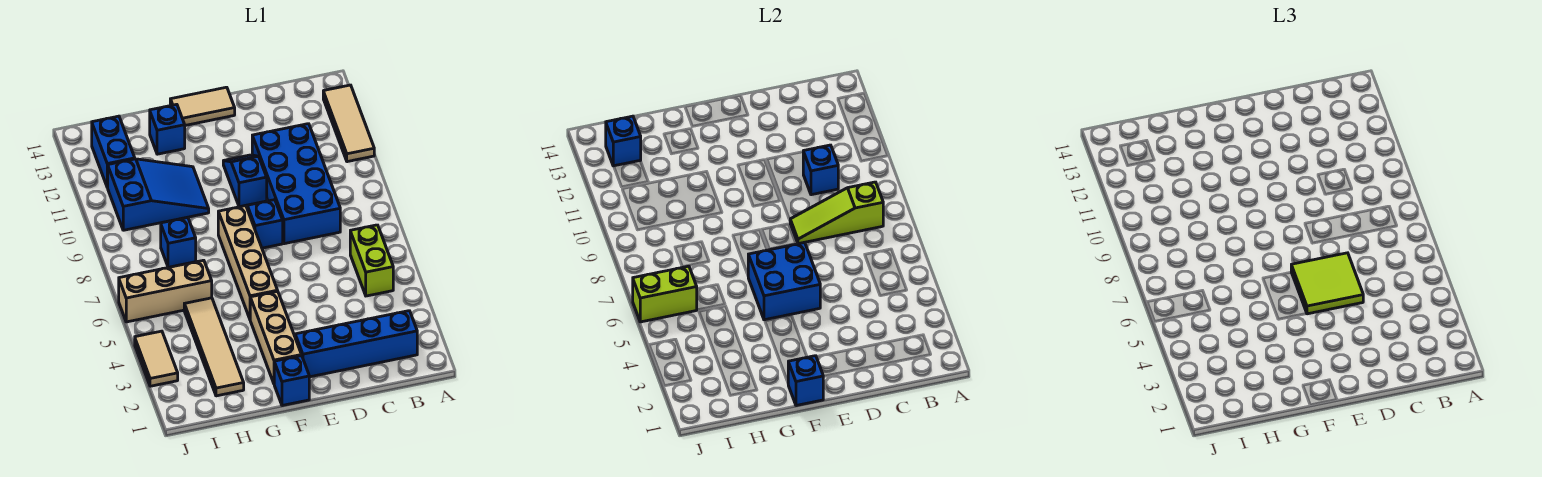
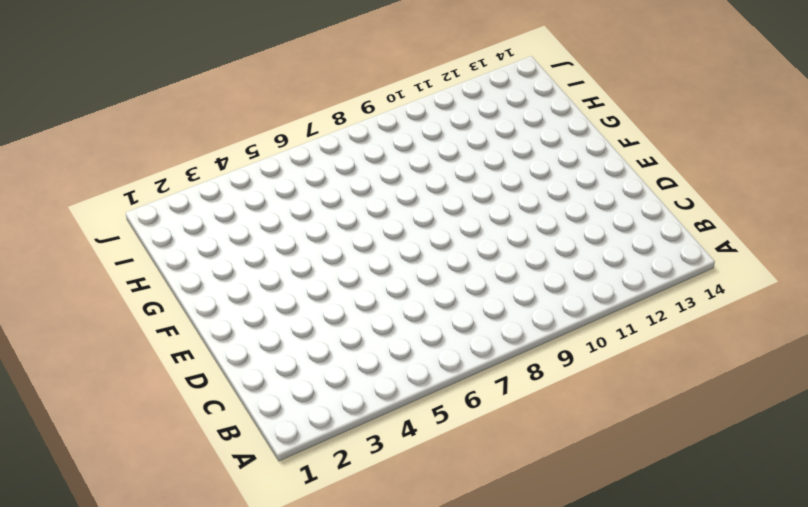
none -> tan tile A11:A13 level 1
none -> blue brick B2:E2 level 1
none -> lime brick B5:B6 level 1

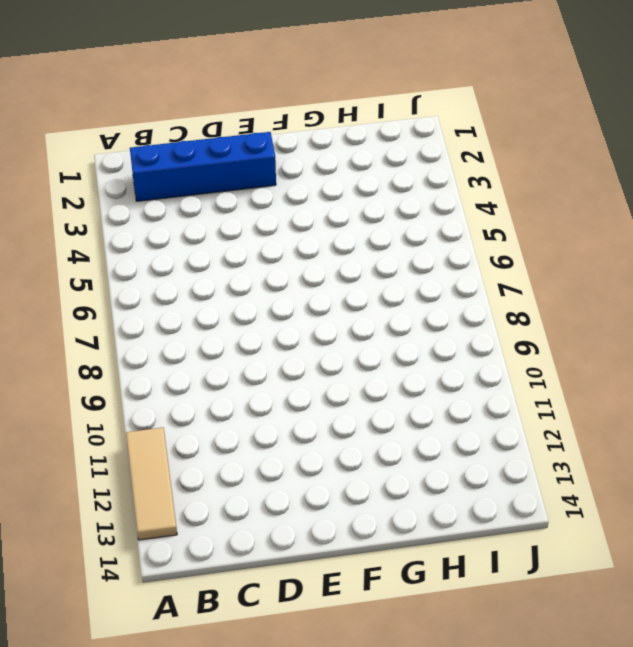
none -> lime brick B5:B6 level 1
none -> blue brick C8:D11 level 1
none -> blue brick E8 level 1

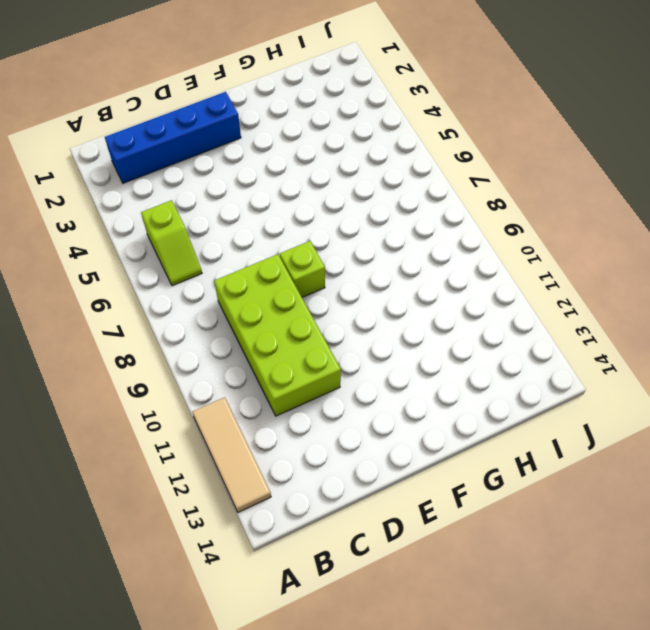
lime slope B5:B6 level 1 top 5 -> lime brick B5:B6 level 1
lime brick C8:D11 level 1 -> blue brick C8:D11 level 1
lime brick E8 level 1 -> blue brick E8 level 1
none -> blue slope E10:E11 level 1 top 10
none -> tan tile E14:F14 level 1
none -> blue brick F1 level 1

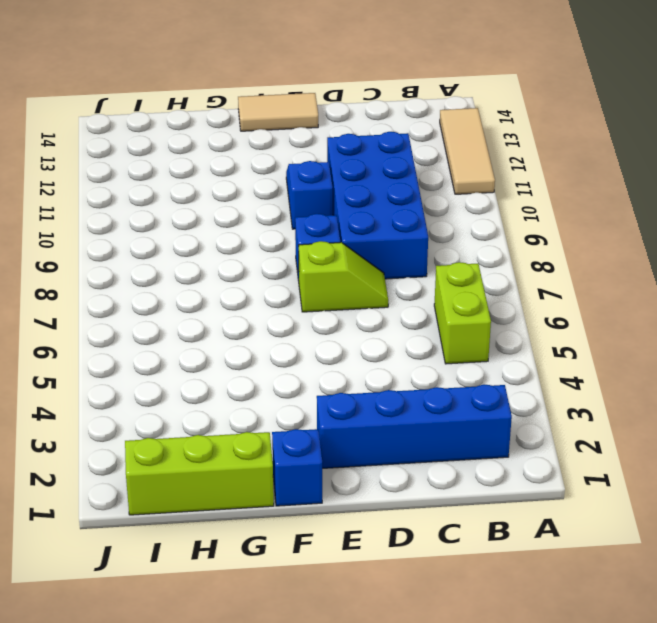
lime slope D7:E7 level 1 top E -> none
lime brick G1:I1 level 1 -> none
none -> tan brick F2:F4 level 1
none -> tan brick F5:F8 level 1
none -> blue slope G10:I11 level 1 top I

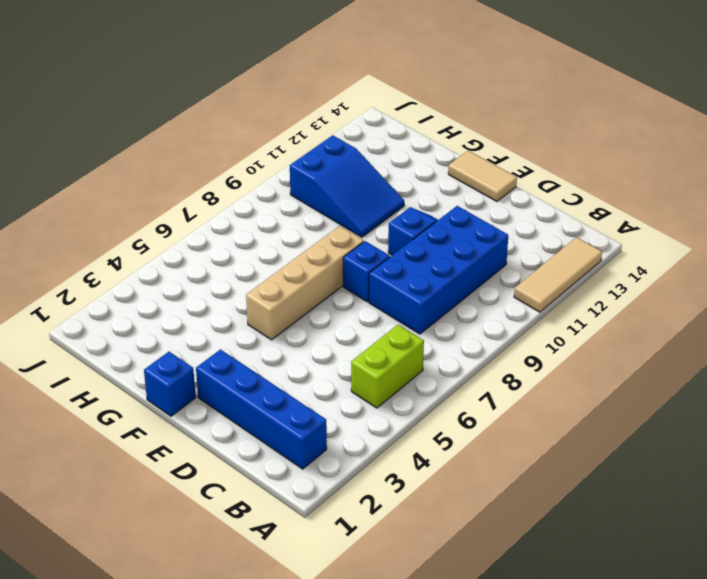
none -> tan brick F2:F4 level 1
none -> blue brick G13 level 1
none -> tan tile H2:H5 level 1

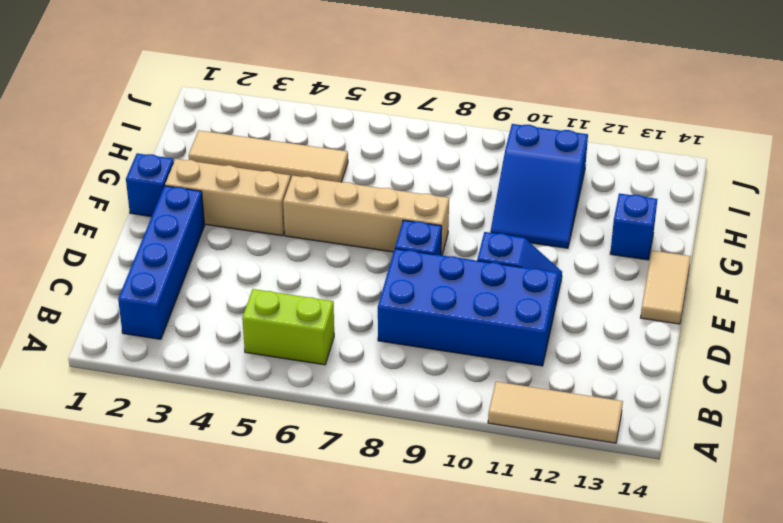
none -> tan brick H6:J6 level 1
none -> blue brick H8 level 1
none -> blue brick I12:I13 level 1

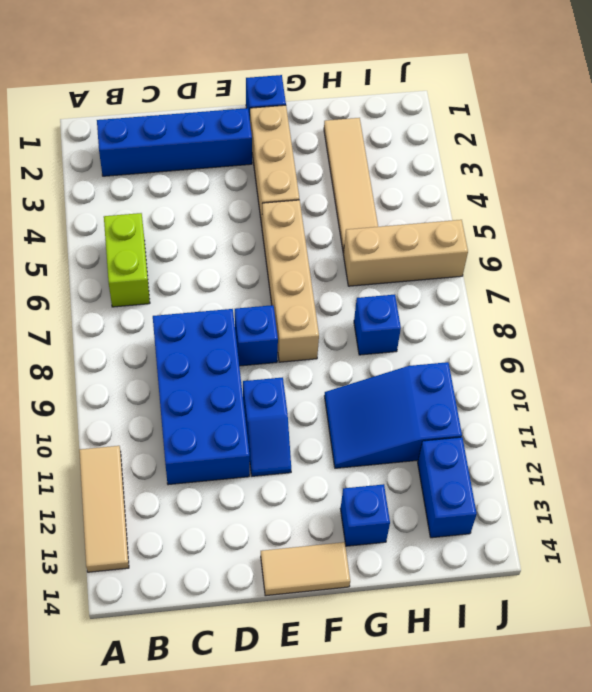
none -> tan tile J3:J4 level 1
none -> lime slope B8:D8 level 2 top B
none -> blue brick C10 level 2

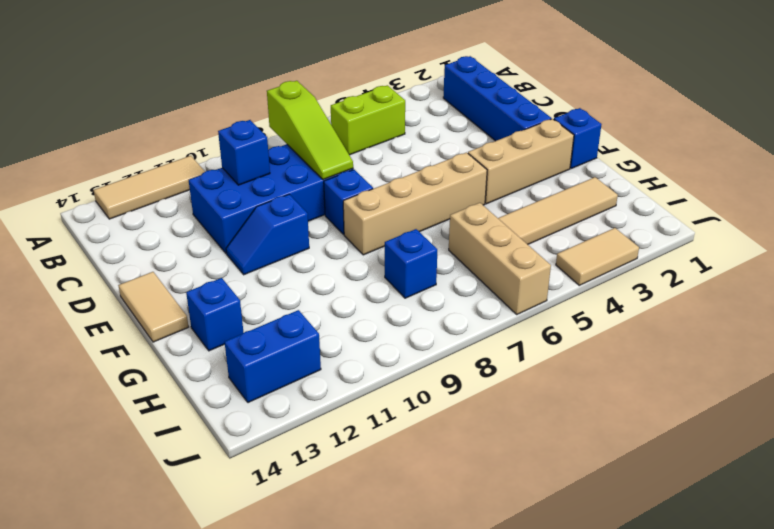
none -> blue slope G10:I11 level 1 top I
none -> blue brick E5:F6 level 2
none -> blue brick F1 level 2

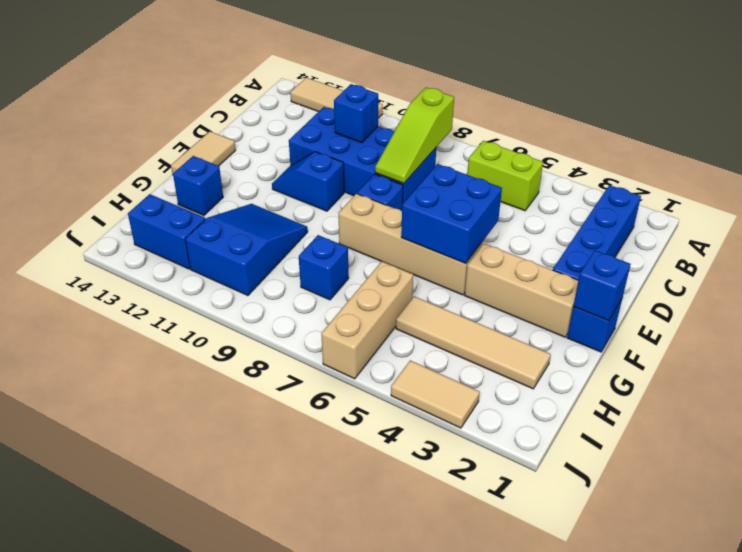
none -> lime brick I6:J6 level 2
none -> blue brick I13 level 2
none -> lime tile D5:E6 level 3

